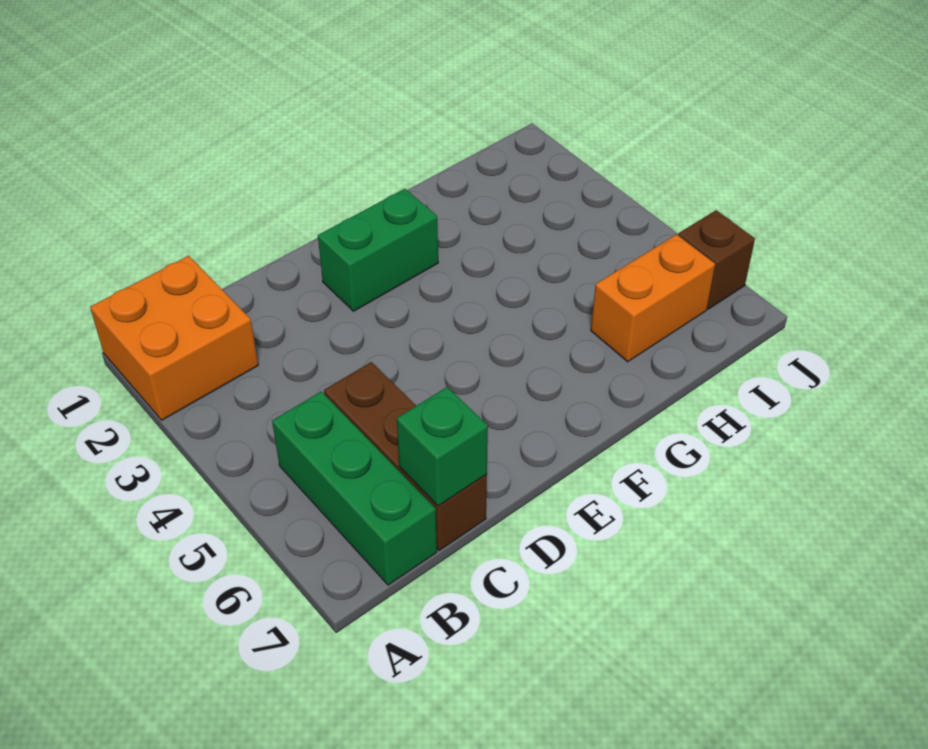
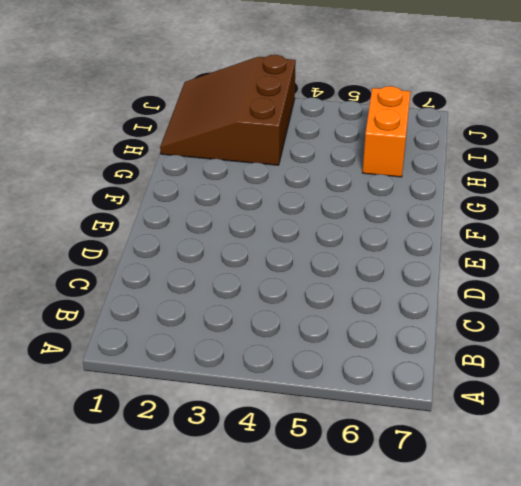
brown slope H1:J3 level 1 top 3 -> none
none -> orange brick A1:B2 level 1
none -> green brick B5:B7 level 1

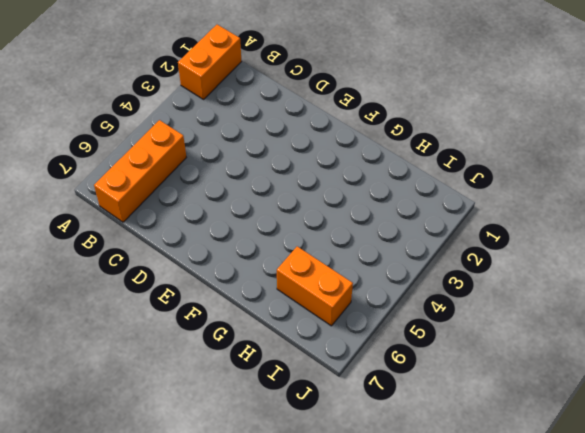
orange brick A1:A2 level 1 -> orange brick A1:B2 level 1
orange brick B5:B7 level 1 -> green brick B5:B7 level 1
none -> brown brick C5:C7 level 1
none -> green brick E2:F2 level 1

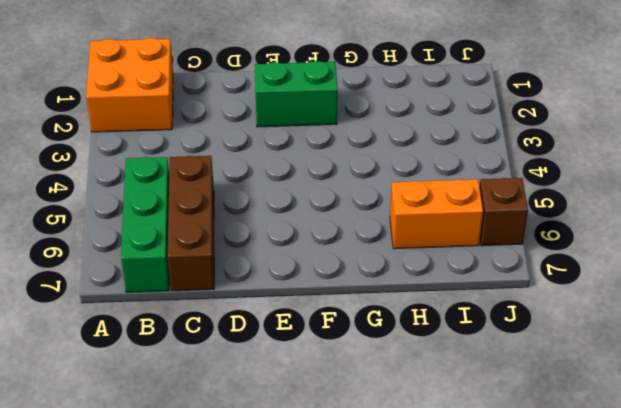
none -> green brick C7 level 2

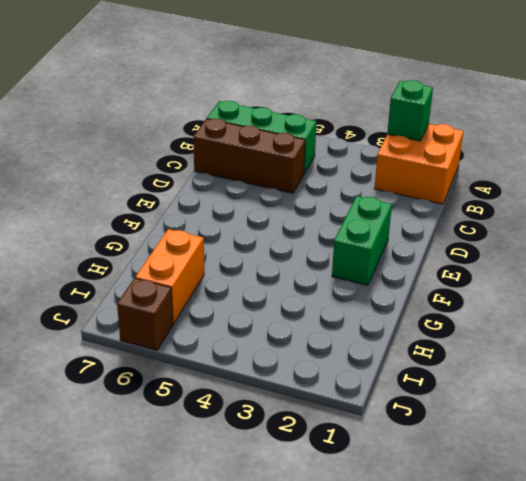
green brick A2 level 2 -> green brick C7 level 2

